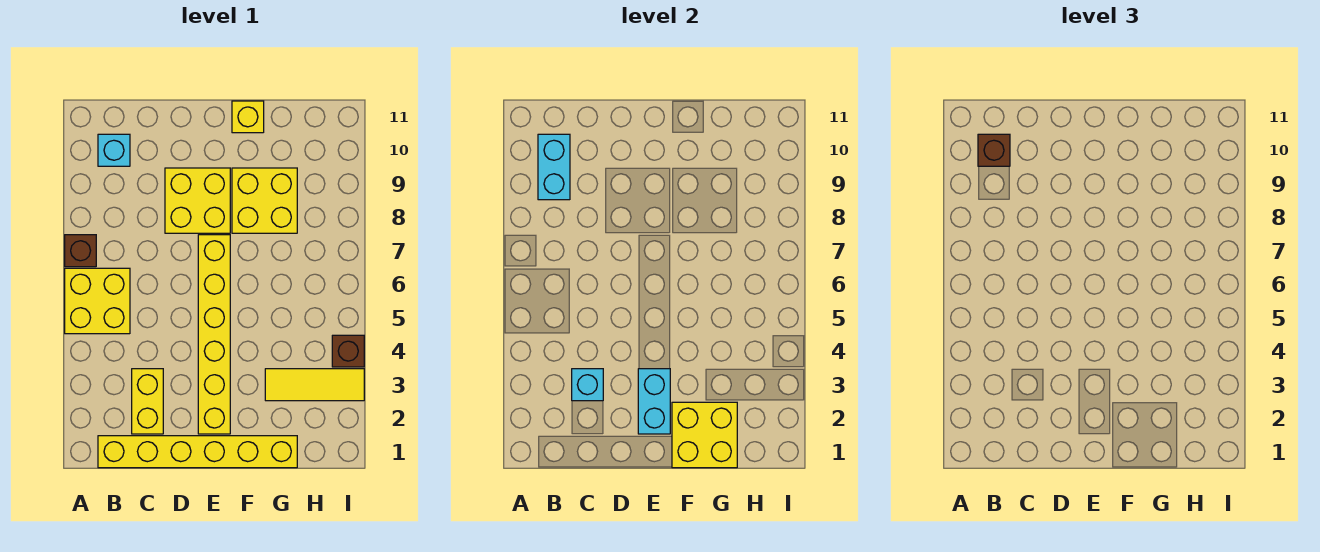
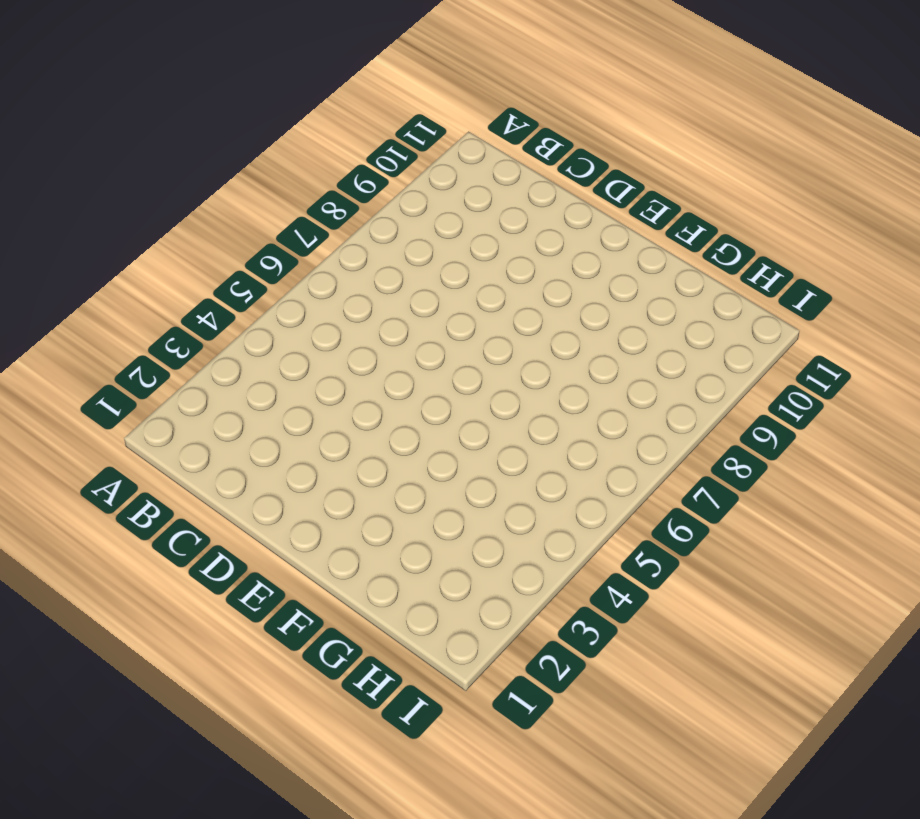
none -> yellow brick A5:B6 level 1
none -> brown brick A7 level 1
none -> yellow brick B1:G1 level 1

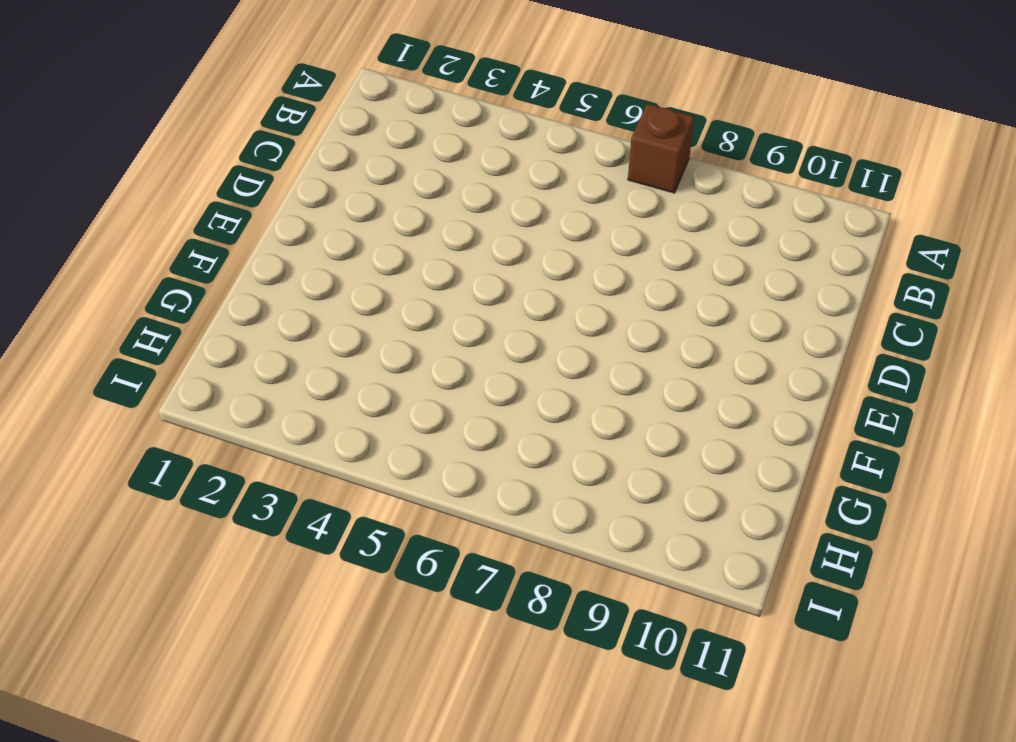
none -> yellow brick A5:B6 level 1
none -> yellow brick B1:G1 level 1
none -> cyan brick B10 level 1

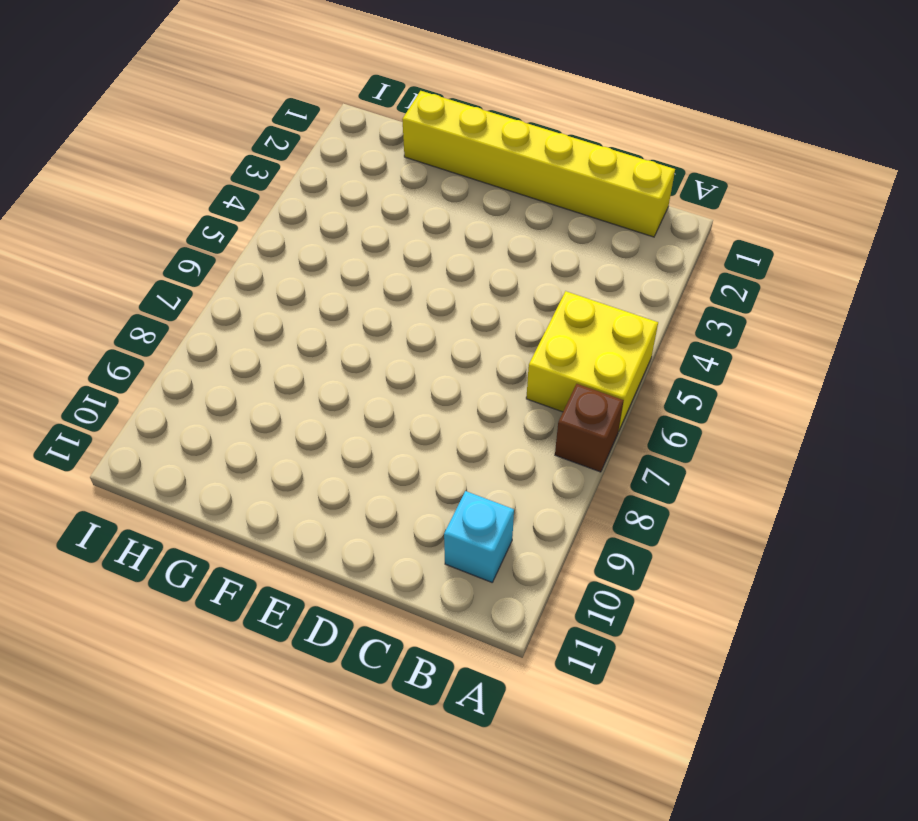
none -> yellow brick C2:C3 level 1
none -> yellow brick D8:E9 level 1
none -> yellow brick E2:E7 level 1

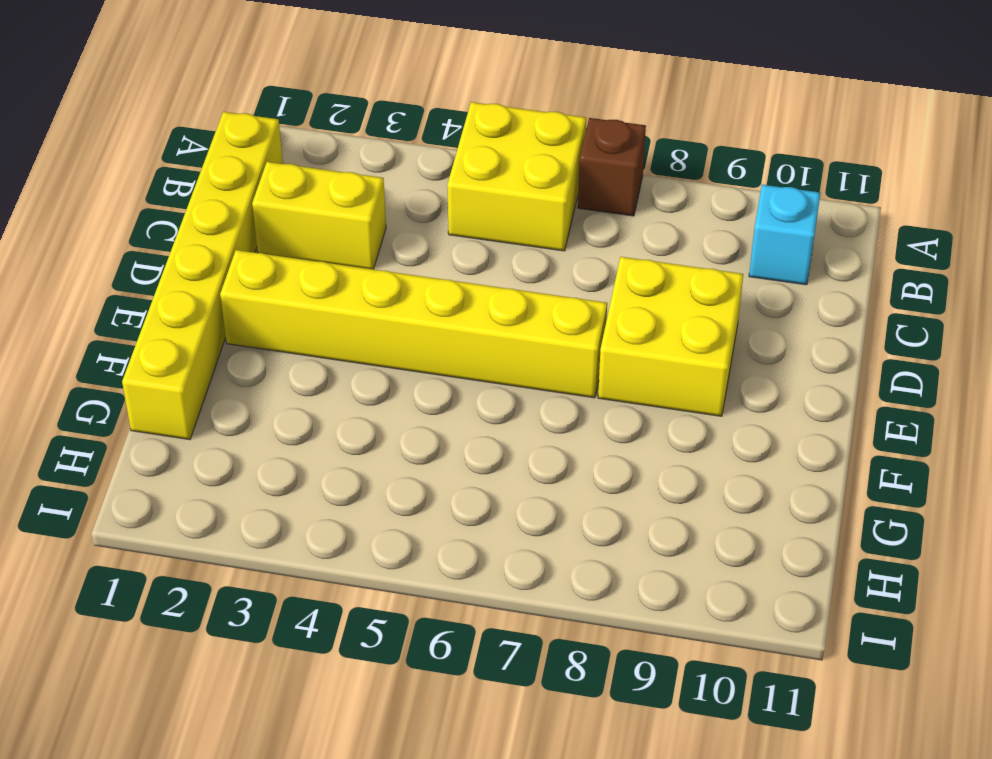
none -> yellow brick F8:G9 level 1
none -> yellow brick F11 level 1
none -> yellow tile G3:I3 level 1

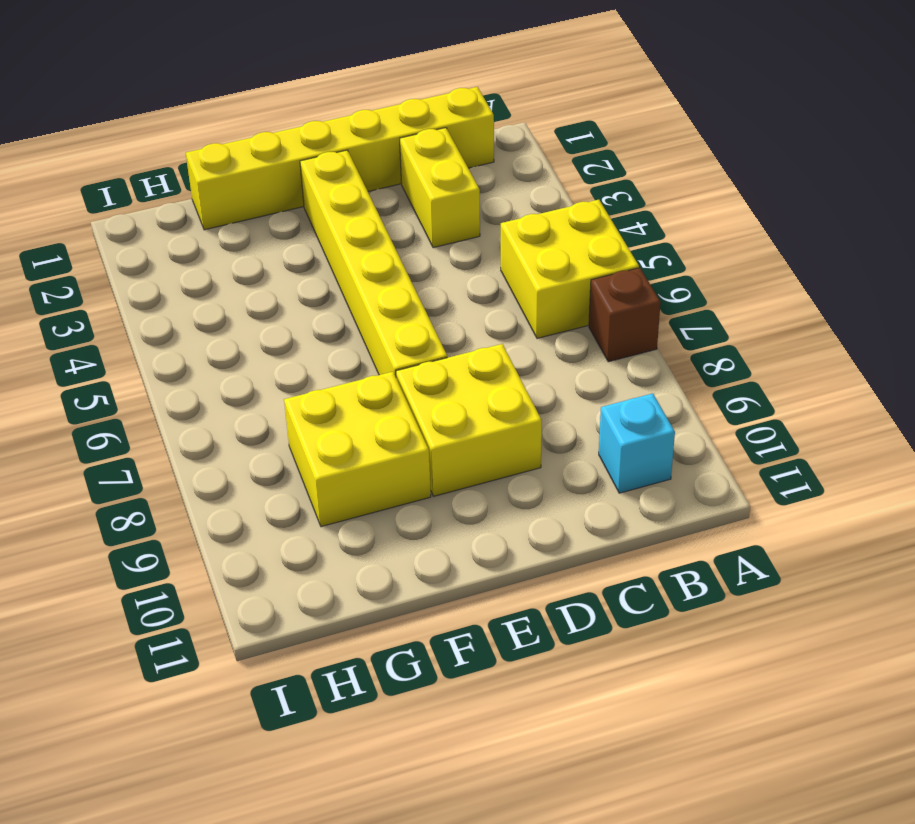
none -> yellow brick F11 level 1
none -> yellow tile G3:I3 level 1
none -> brown brick I4 level 1

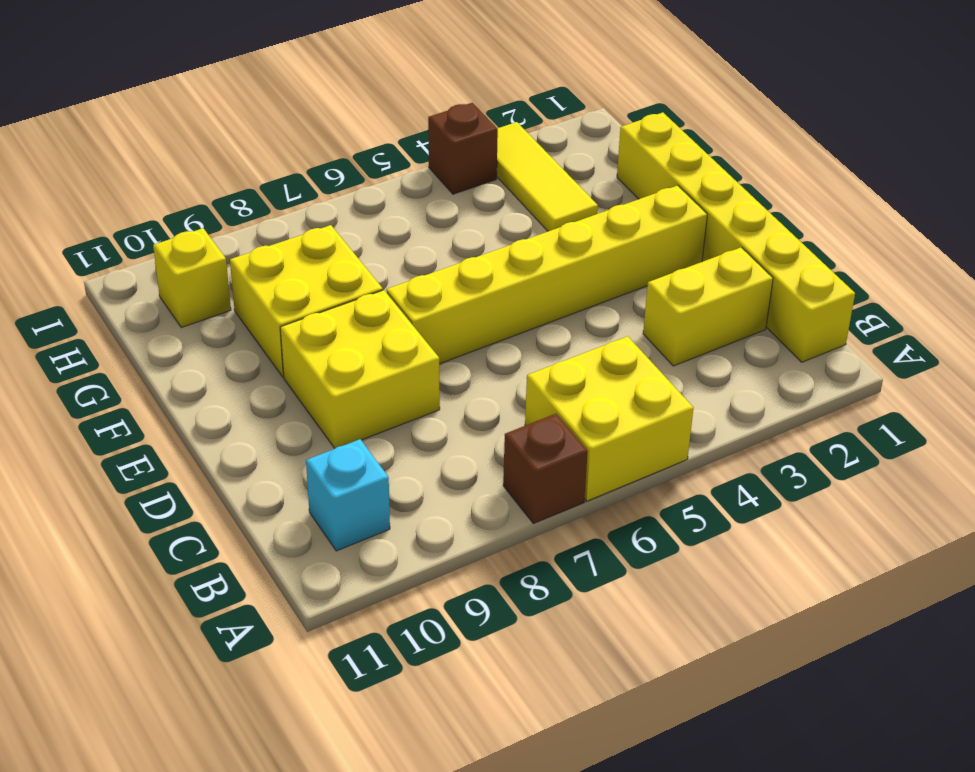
yellow brick H10 level 1 -> yellow brick F11 level 1
none -> cyan brick B9:B10 level 2
none -> cyan brick C3 level 2
none -> cyan brick E2:E3 level 2

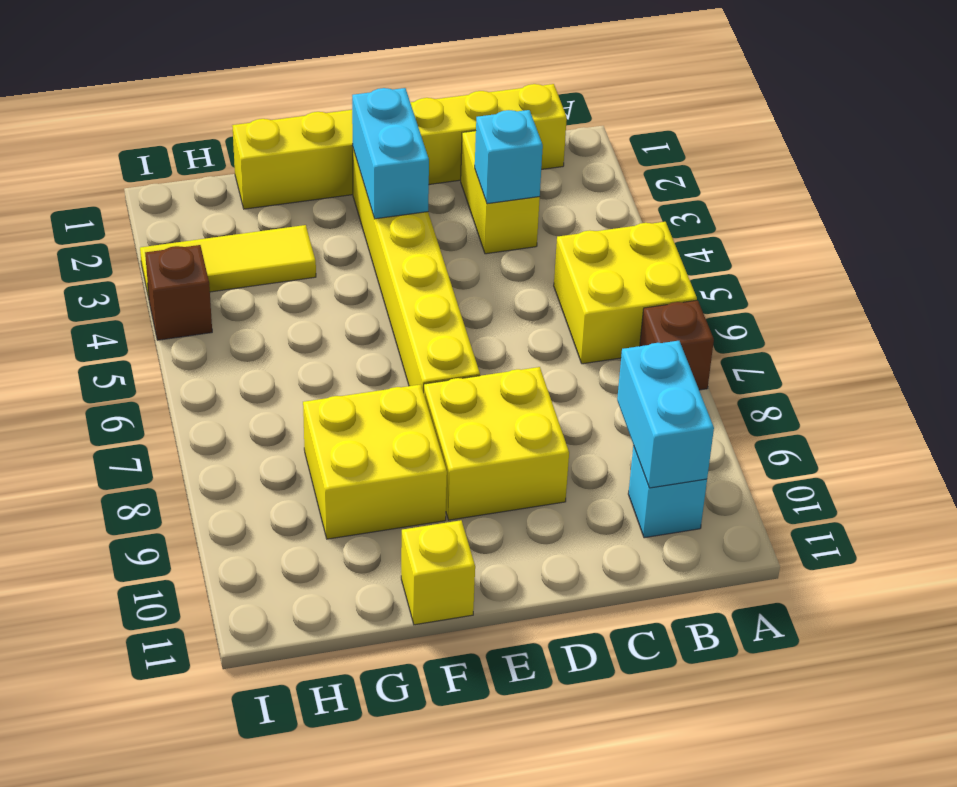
none -> yellow brick F1:G2 level 2
none -> brown brick B10 level 3

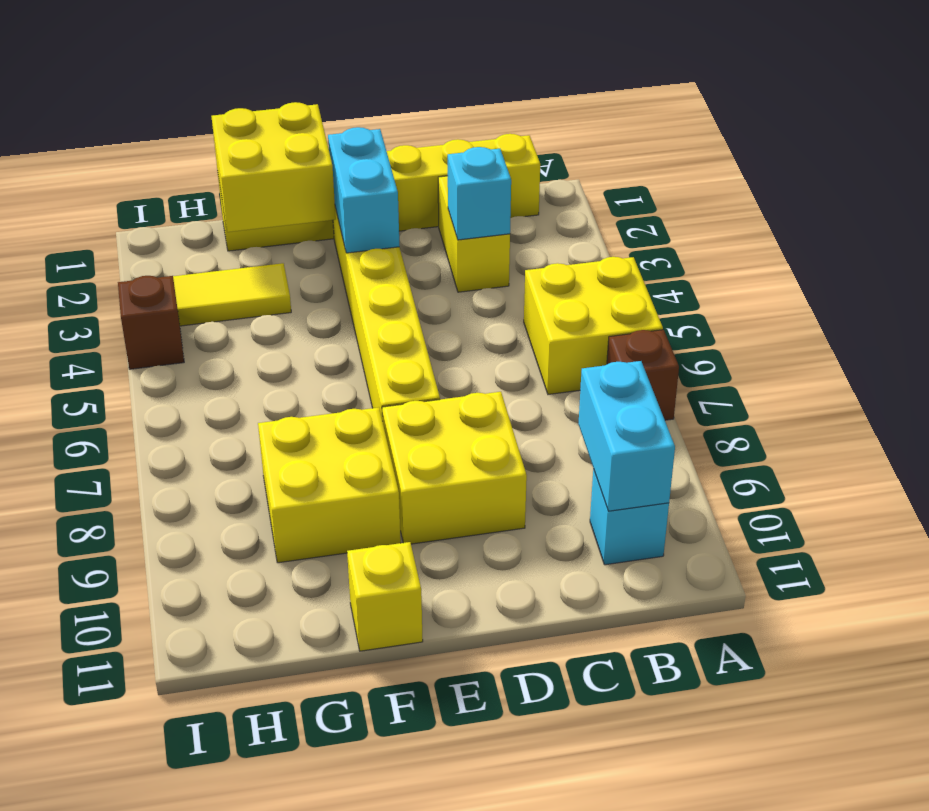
none -> brown brick B10 level 3

